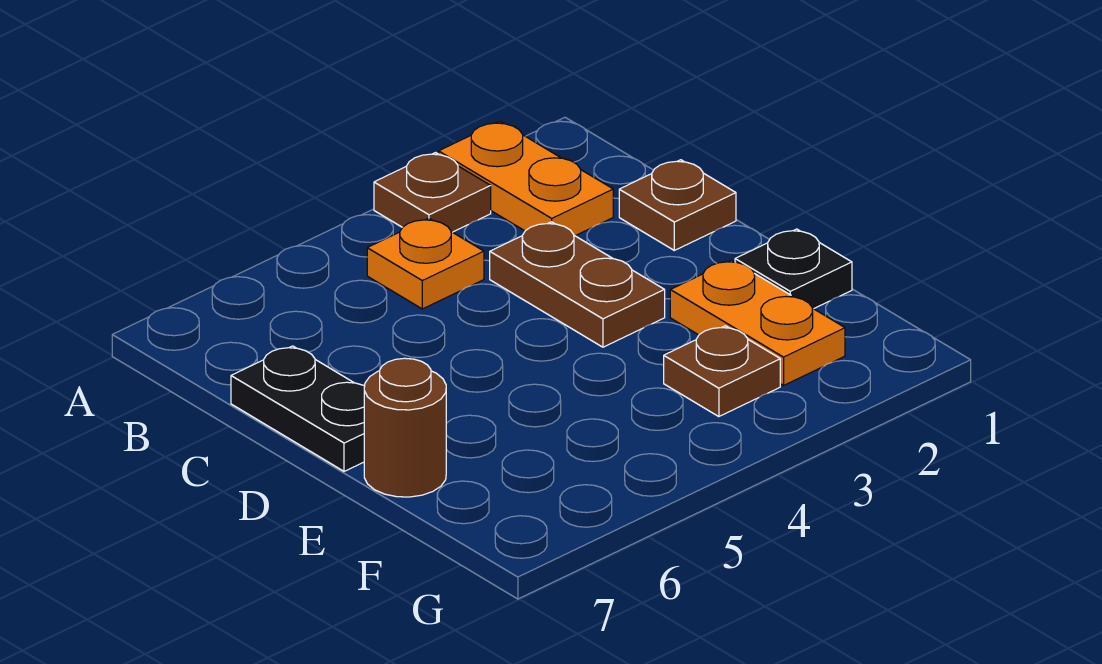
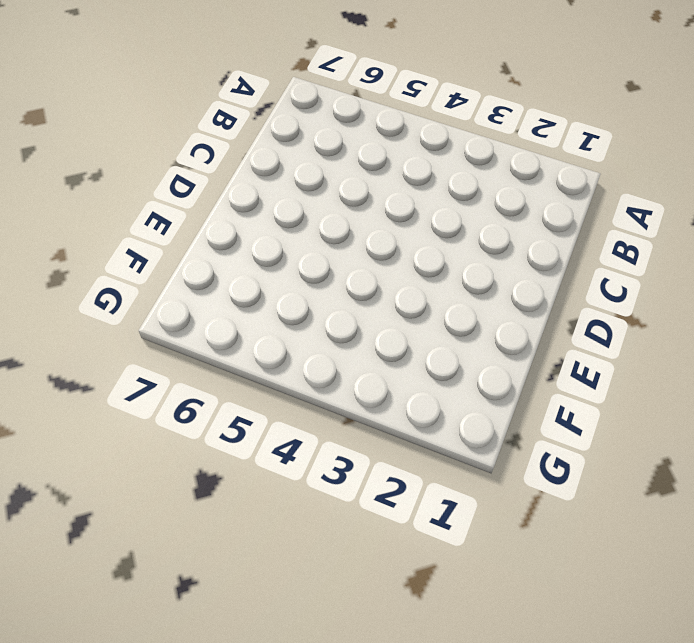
none -> orange plate A2:B2 level 1
none -> brown plate A3 level 1

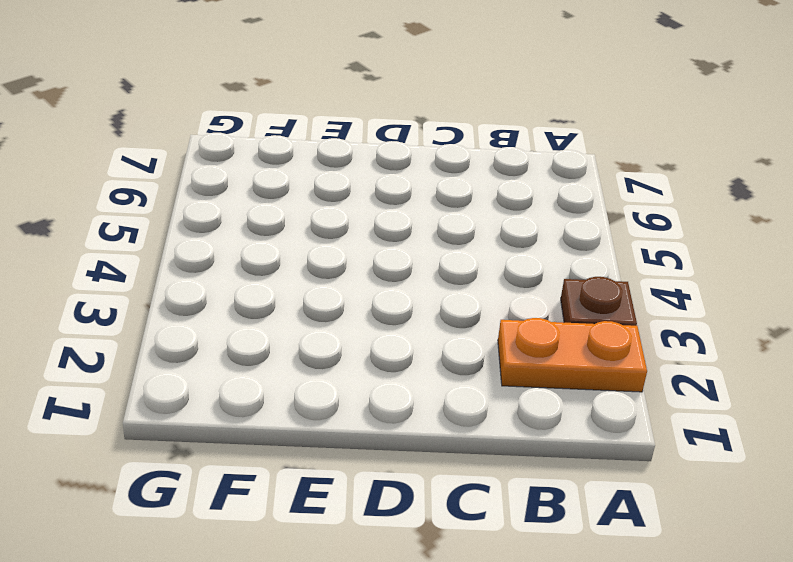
none -> orange plate B4 level 1
none -> brown plate C1 level 1

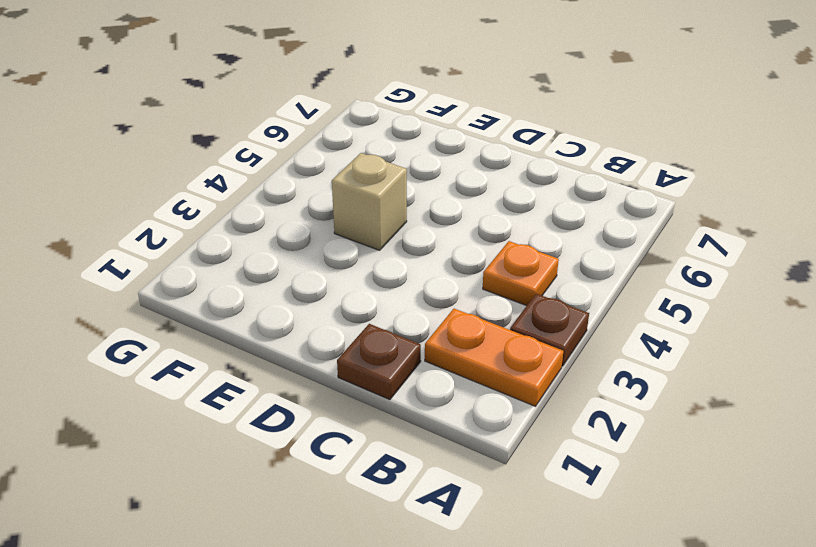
tan brick E4 level 1 -> none
none -> brown plate C3:D3 level 1
none -> black plate C7:D7 level 1

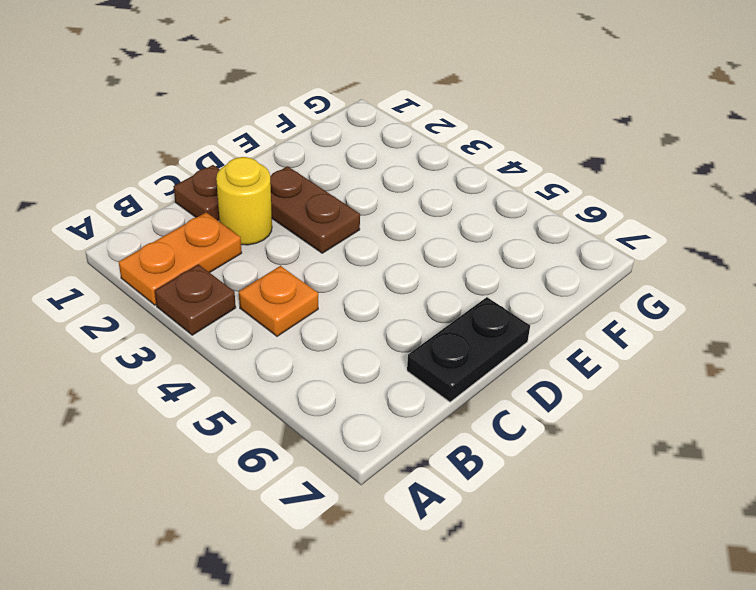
yellow round brick C2 level 1 -> none
brown plate D2:D3 level 1 -> brown plate C3:D3 level 1
none -> black plate E1 level 1
none -> orange plate E2:F2 level 1

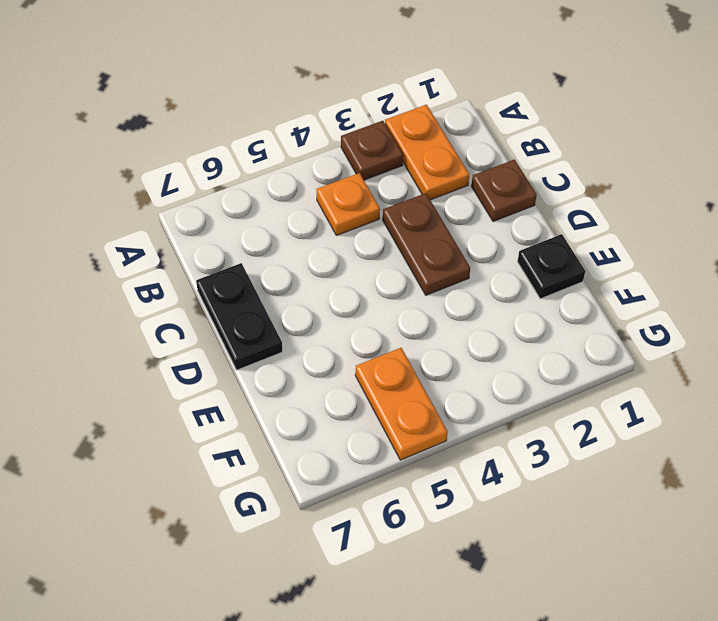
orange plate F5:G5 level 1 -> orange plate E2:F2 level 1
none -> brown round brick E7 level 1
none -> brown plate F3 level 1

